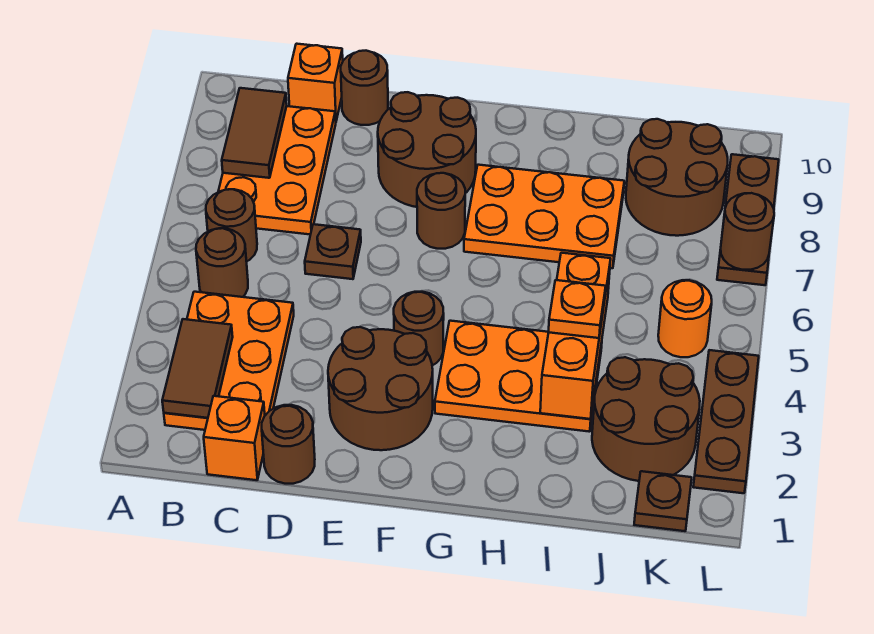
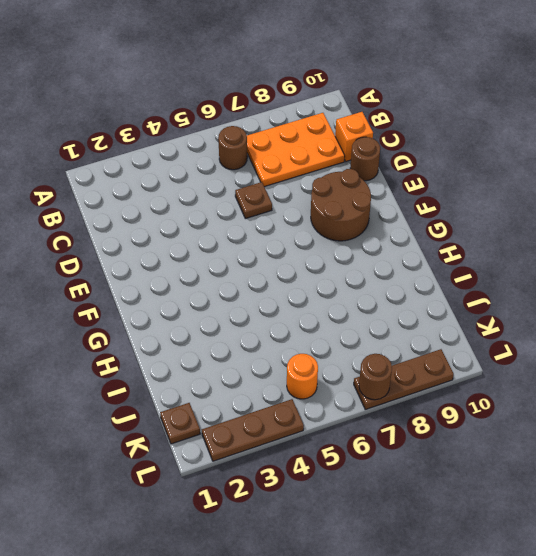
none -> orange plate B2:C4 level 1
none -> brown round brick B5 level 1
none -> orange brick C1 level 1

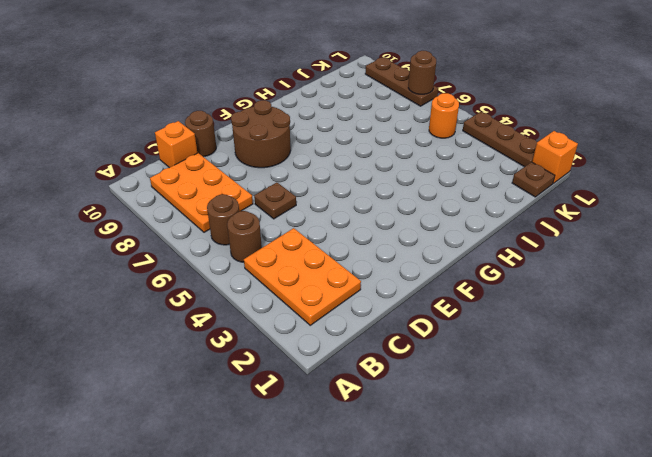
orange brick L1 level 1 -> orange brick C1 level 1
none -> brown round brick D1 level 1
none -> brown round brick E2:F3 level 1
none -> brown round brick F4 level 1

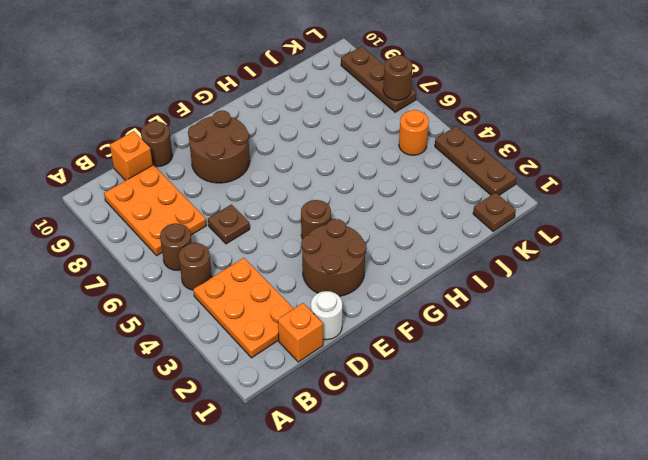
white round brick D1 level 1 -> brown round brick D1 level 1
none -> brown round brick F7 level 1
none -> orange plate G3:I4 level 1
none -> orange plate G7:I8 level 1

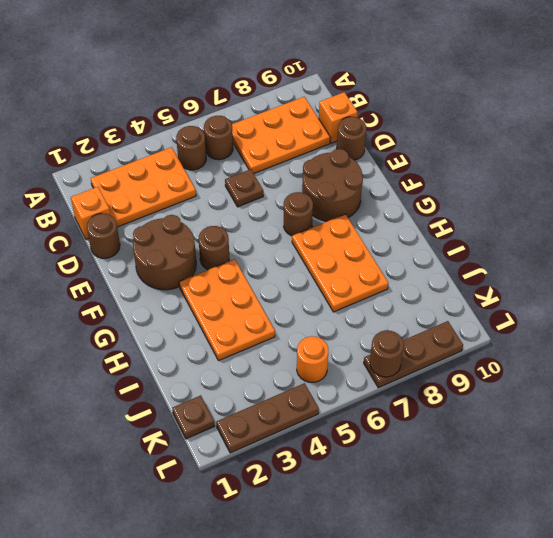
none -> brown round brick J2:K3 level 1
none -> brown round brick J8:K9 level 1
none -> brown tile B2:B3 level 2

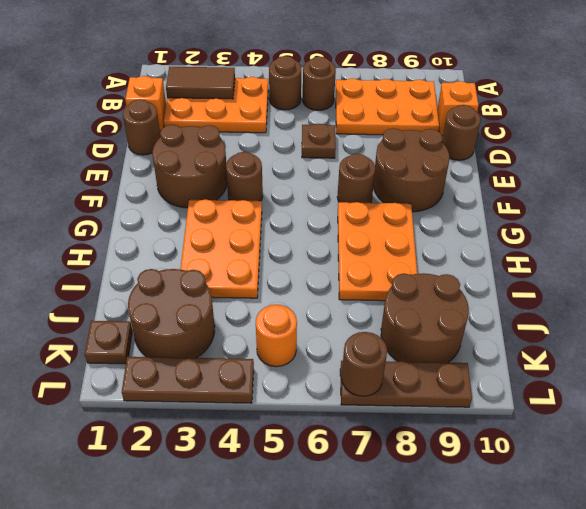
none -> brown tile B8:B9 level 2
none -> orange brick I3:I5 level 2
none -> orange plate I4 level 3

